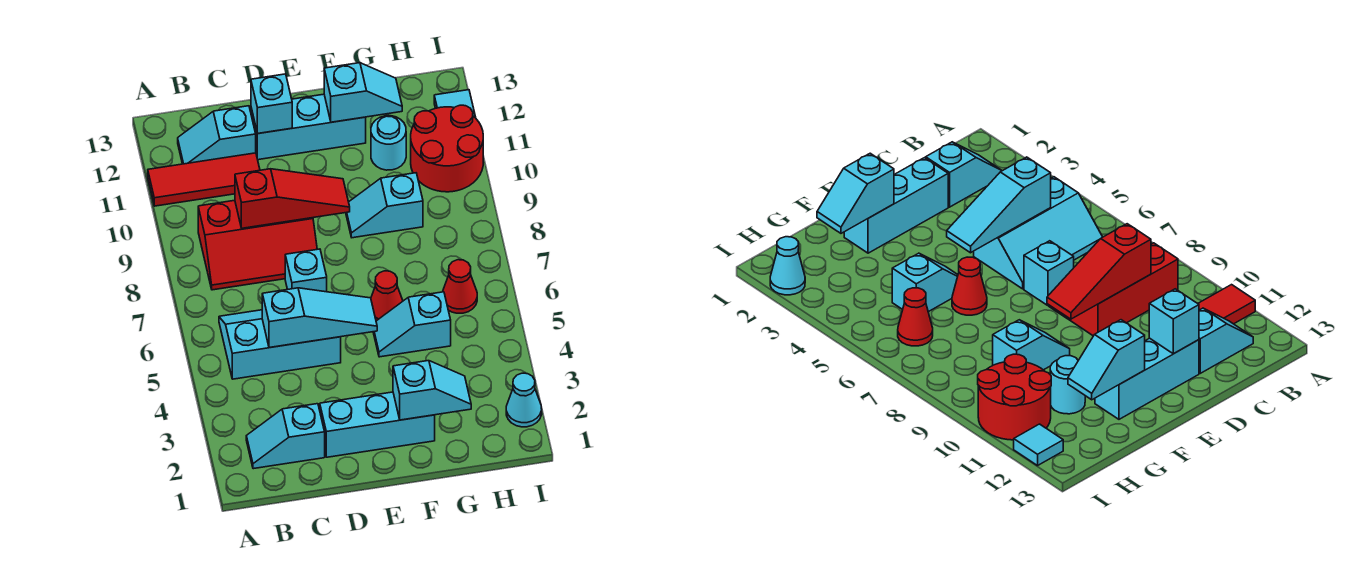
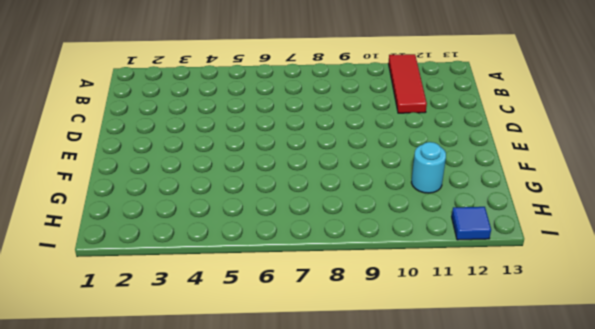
blue tile I12 level 1 -> cyan tile I12 level 1
none -> cyan slope B2:C2 level 1 top C
none -> cyan slope B5:D6 level 1 top 5
none -> red slope B8:D9 level 1 top 9

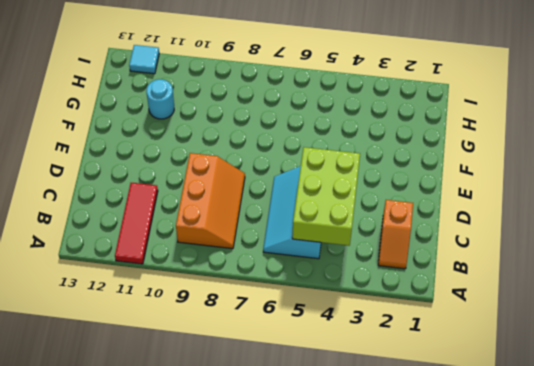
orange slope B2:C2 level 1 top C -> cyan slope B2:C2 level 1 top C
lime brick B4:D5 level 2 -> cyan slope C5:E5 level 2 top C
orange slope B8:D9 level 1 top 9 -> red slope B8:D9 level 1 top 9
none -> cyan slope B12:C12 level 1 top C
none -> cyan brick D2:F2 level 1
none -> cyan brick D7 level 1

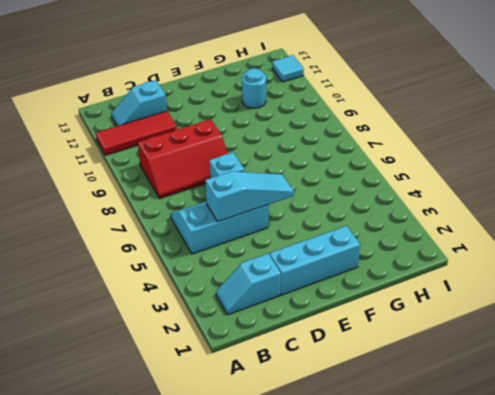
none -> cyan brick D12:F12 level 1
none -> cyan slope F5:G5 level 1 top G
none -> red cone F6 level 1

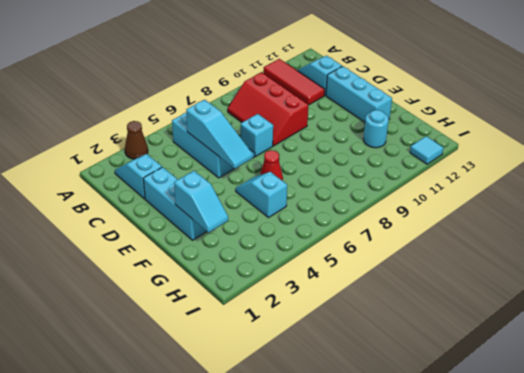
brown cone A3 level 1 -> none
none -> cyan slope F9:G9 level 1 top G
none -> red cone H6 level 1
none -> red round brick H10:I11 level 1

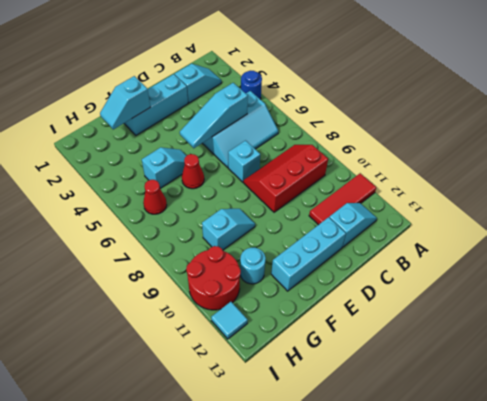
blue round brick A4 level 1 -> none
none -> cyan cone I2 level 1
none -> red slope C9:E9 level 2 top C
none -> cyan brick D12 level 2

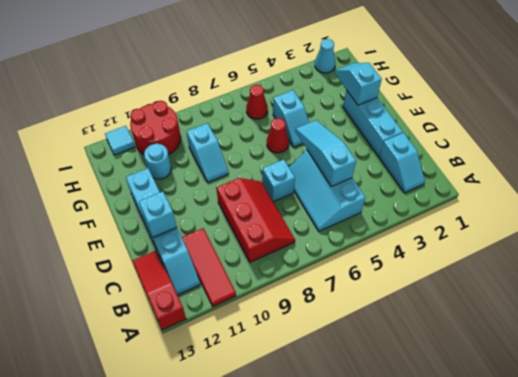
red slope A13:C13 level 1 top A -> red slope C9:E9 level 2 top C
none -> cyan slope F12:G12 level 2 top F

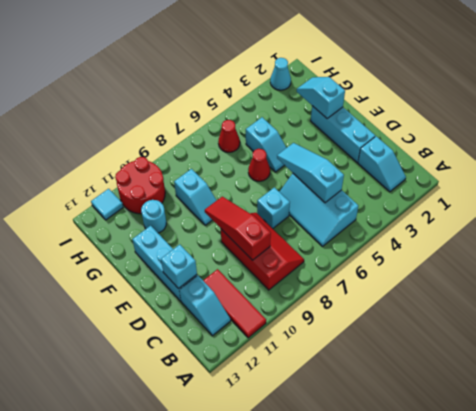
none -> cyan slope F12:G12 level 2 top F

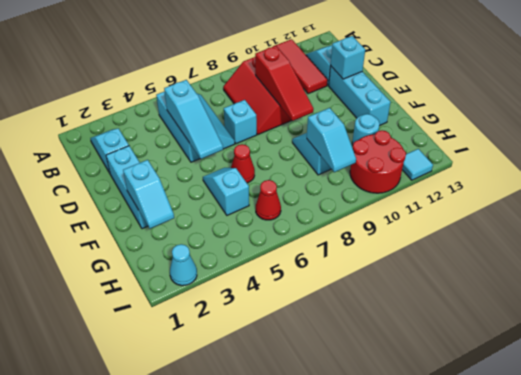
cyan slope G9:H9 level 2 top G -> cyan slope F12:G12 level 2 top F

